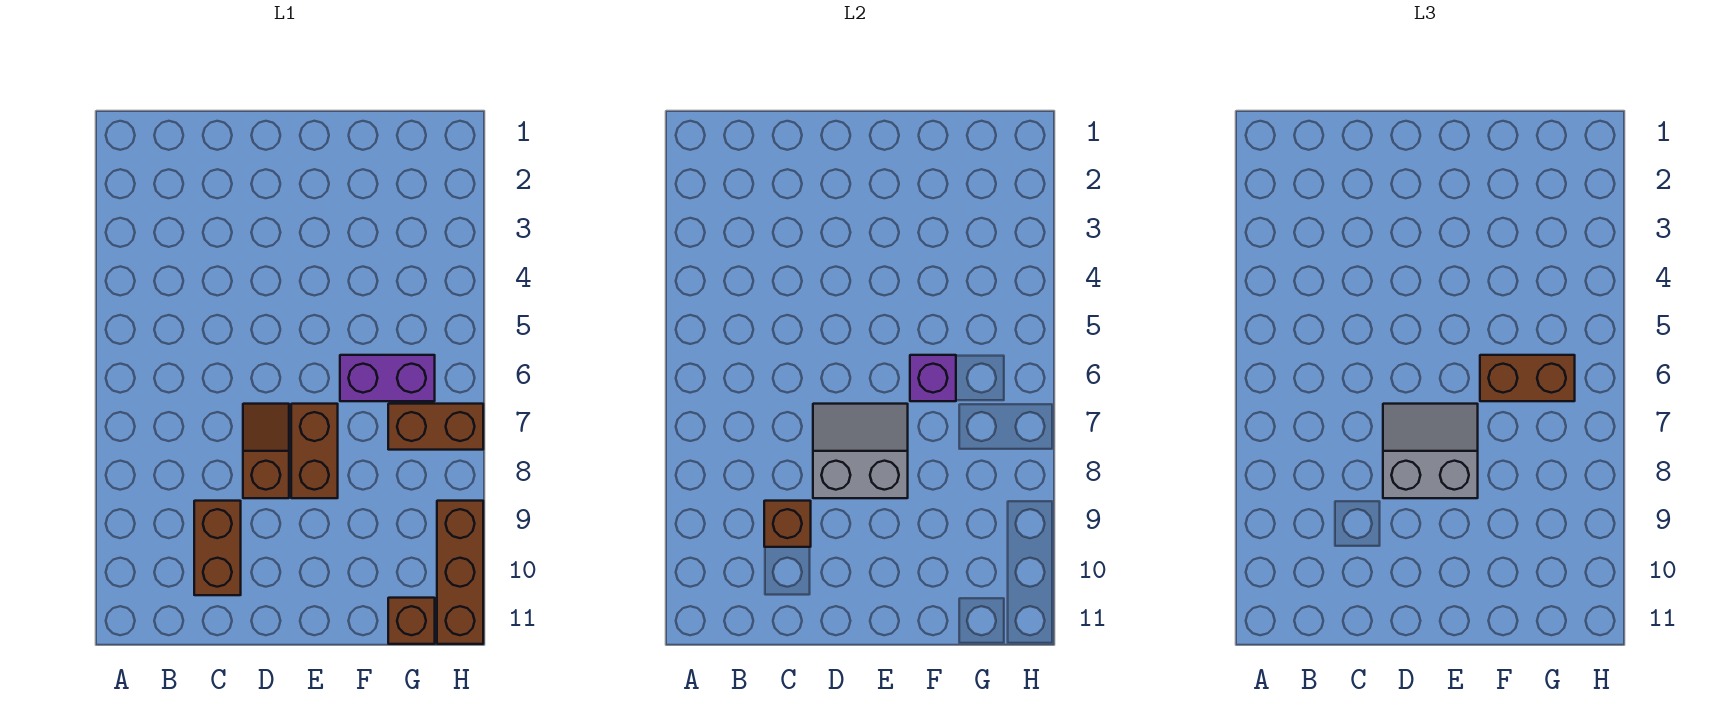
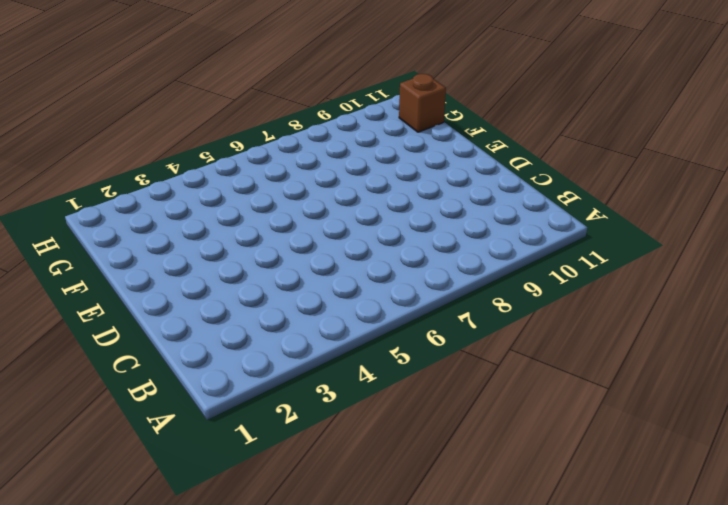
none -> brown brick C9:C10 level 1
none -> brown slope D7:D8 level 1 top 8
none -> brown brick E7:E8 level 1

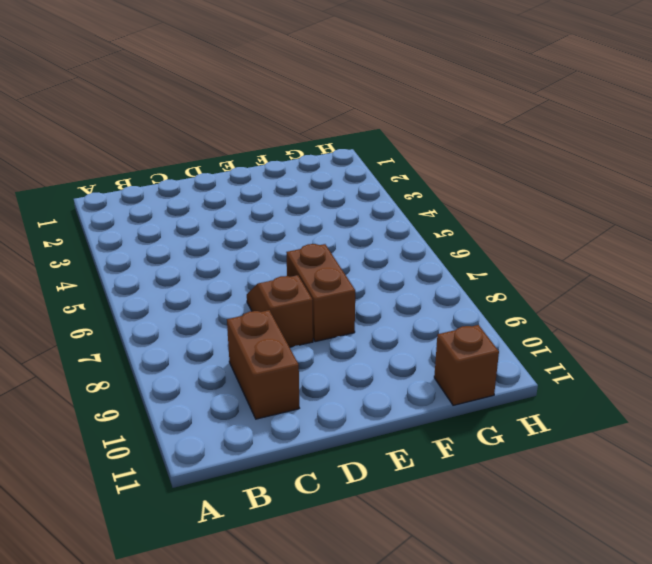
none -> purple brick F6:G6 level 1
none -> brown brick G7:H7 level 1
none -> brown brick H9:H11 level 1

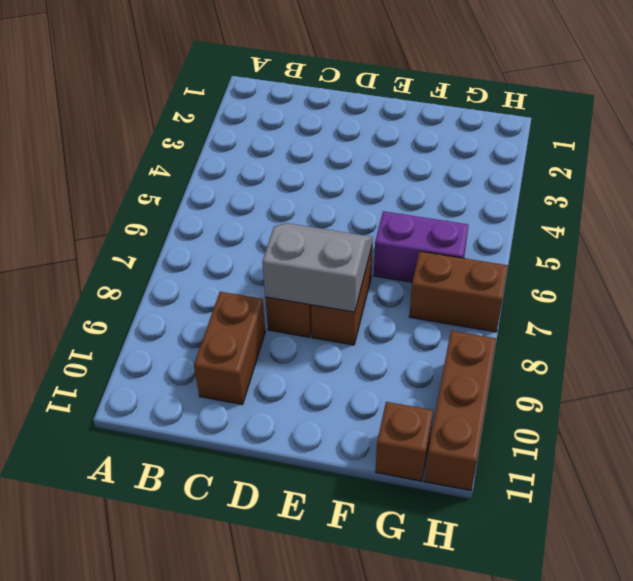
none -> brown brick C9 level 2
none -> purple brick F6 level 2
none -> grey slope D7:E8 level 3 top 8

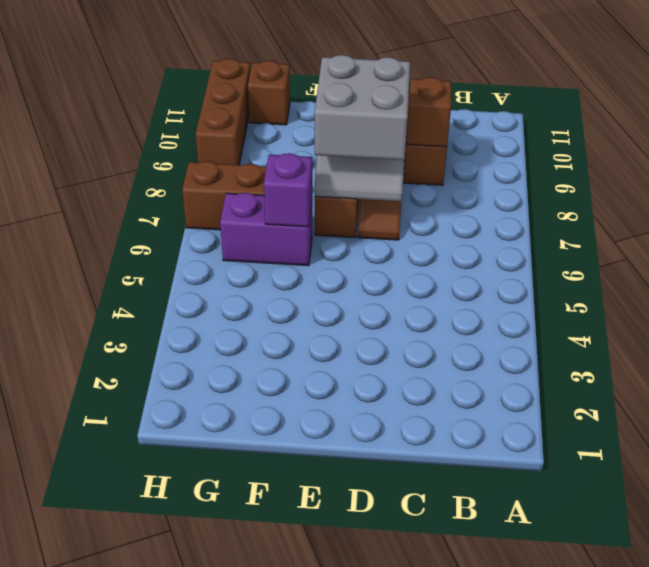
grey brick D7:E8 level 3 -> grey slope D7:E8 level 3 top 8
none -> brown brick F6:G6 level 3

